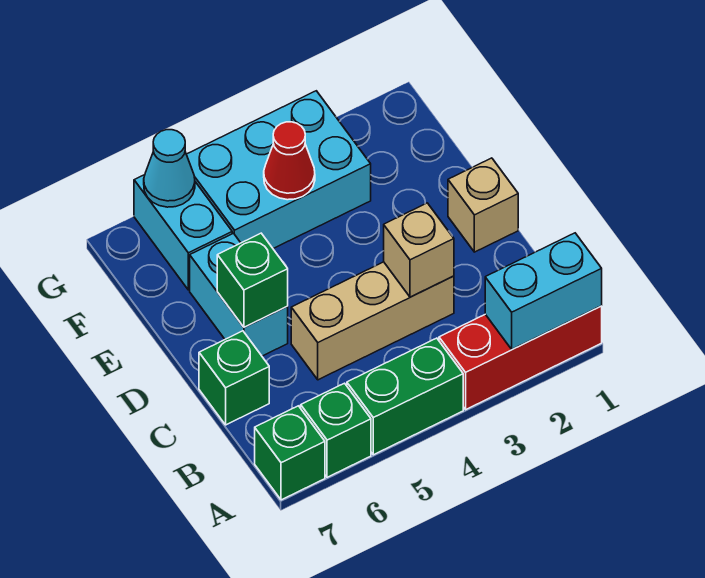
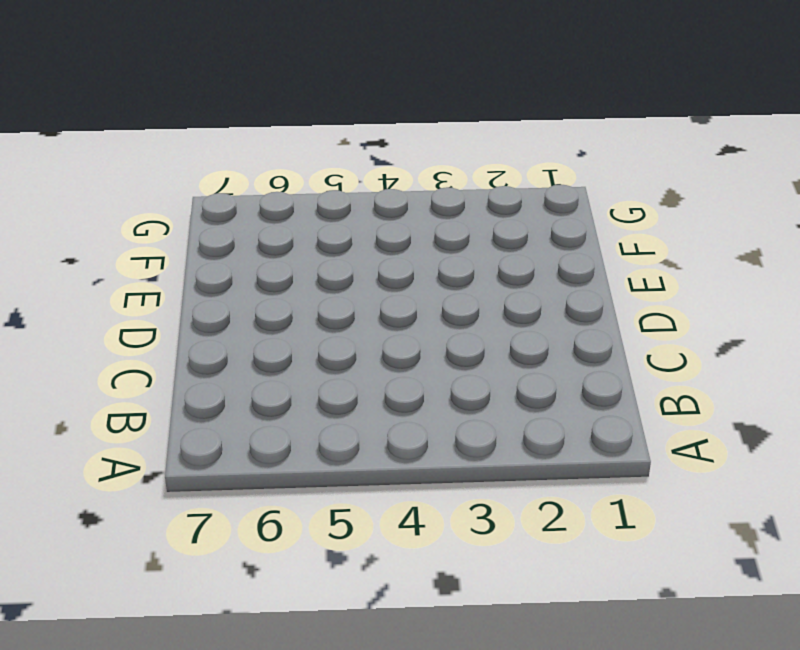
none -> red brick A1:A3 level 1
none -> green brick A4:A5 level 1
none -> green brick A6 level 1

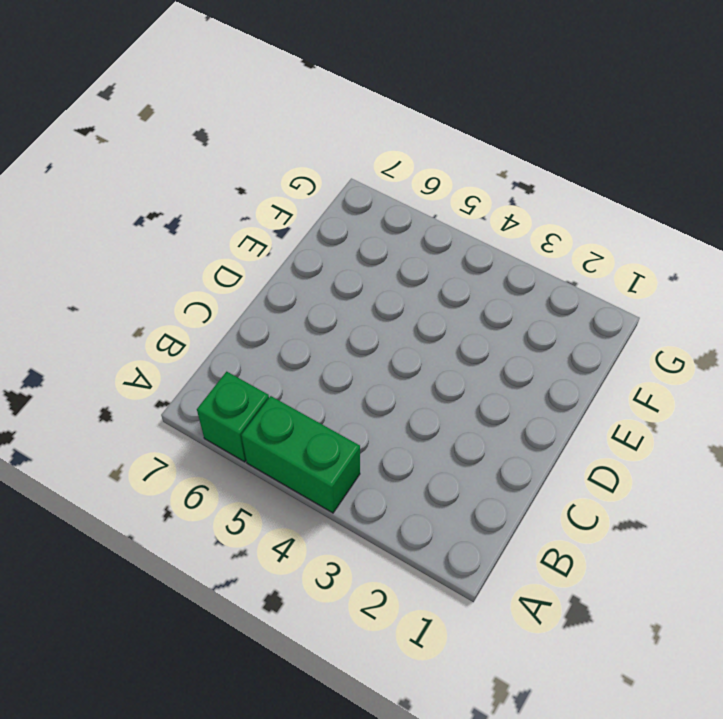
none -> red brick A1:A3 level 1
none -> green brick A7 level 1
none -> tan brick C3:C5 level 1

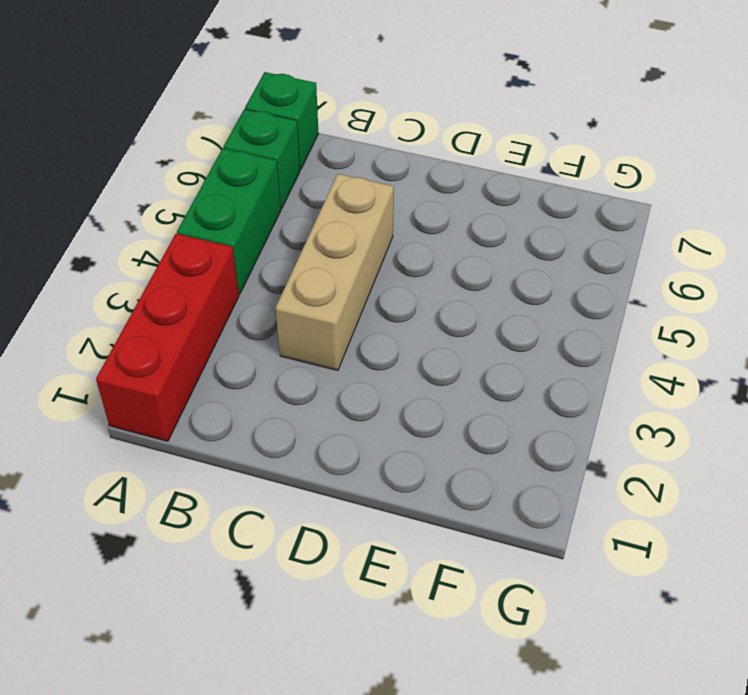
none -> green brick C7 level 1
none -> tan brick D1 level 1
none -> cyan brick D6:E6 level 1

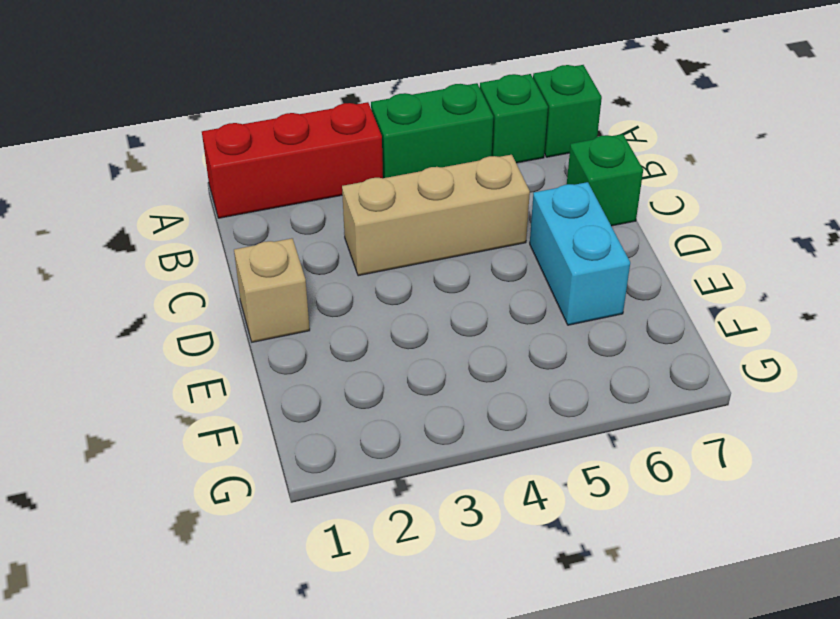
none -> cyan brick F3:G5 level 1
none -> cyan brick F6:G6 level 1
none -> cyan brick A1:A2 level 2

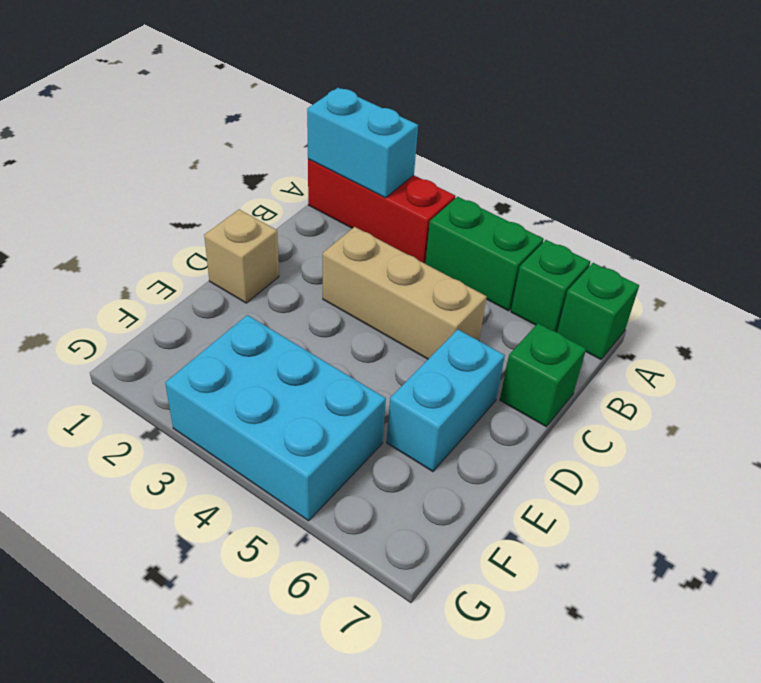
none -> cyan brick F6:G6 level 1
none -> tan brick C3 level 2
none -> green brick D6 level 2

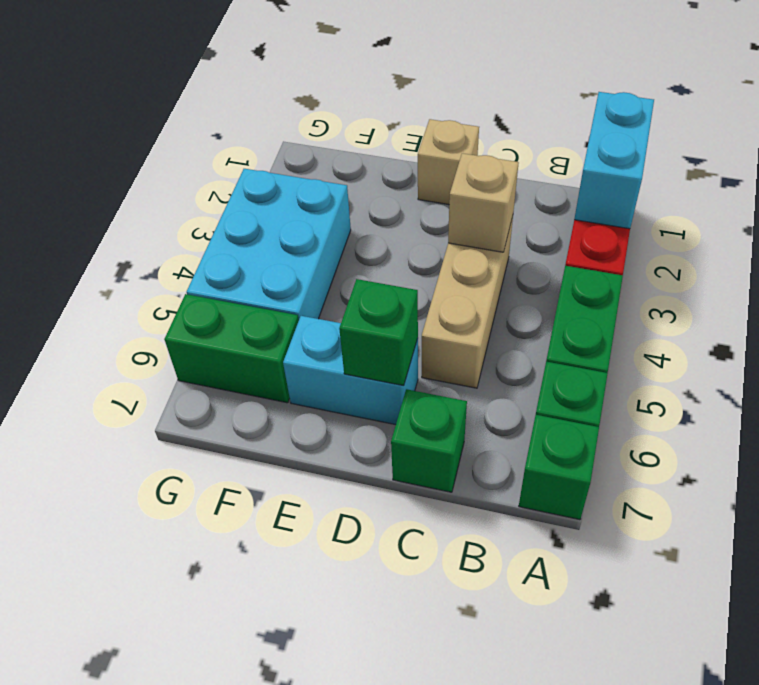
green brick F6:G6 level 1 -> cyan brick F6:G6 level 1
none -> red cone F4 level 2
none -> cyan cone G6 level 2

